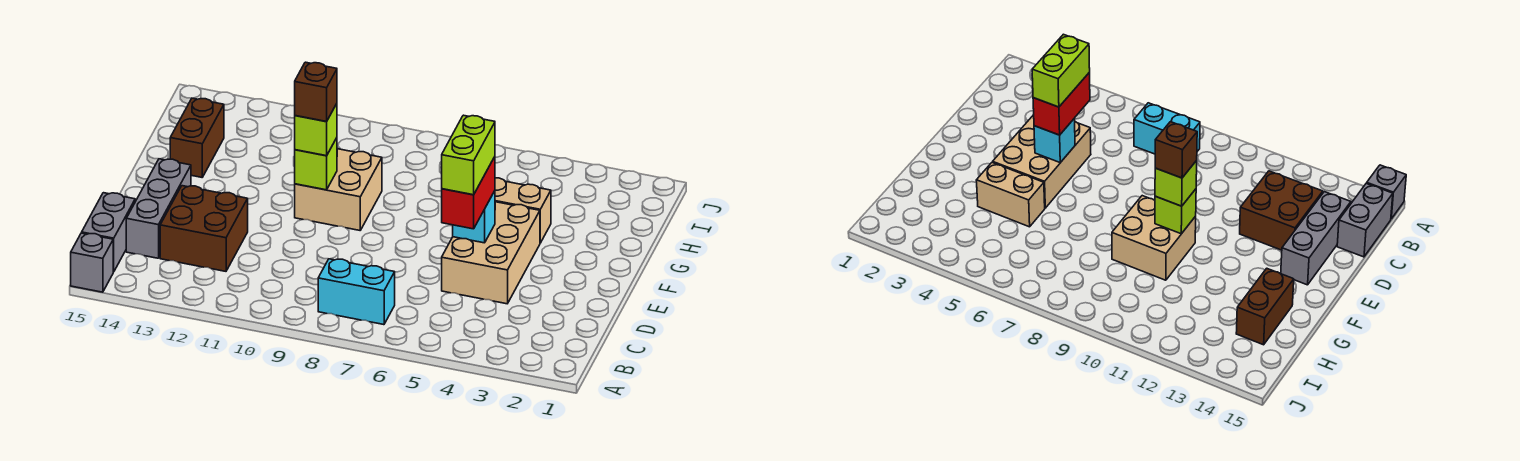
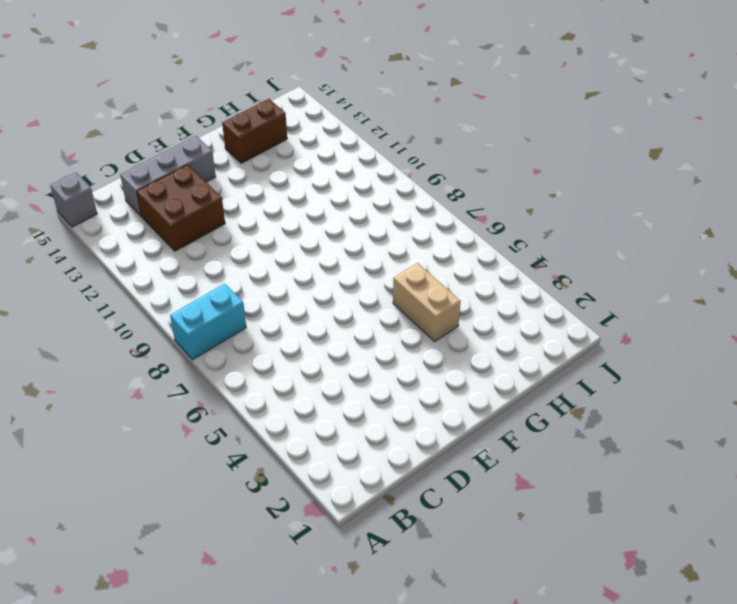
cyan brick A8:B8 level 1 -> cyan brick B7:B8 level 1
none -> grey brick B15:C15 level 1
none -> tan brick D4:F5 level 1
none -> tan brick F9:G10 level 1

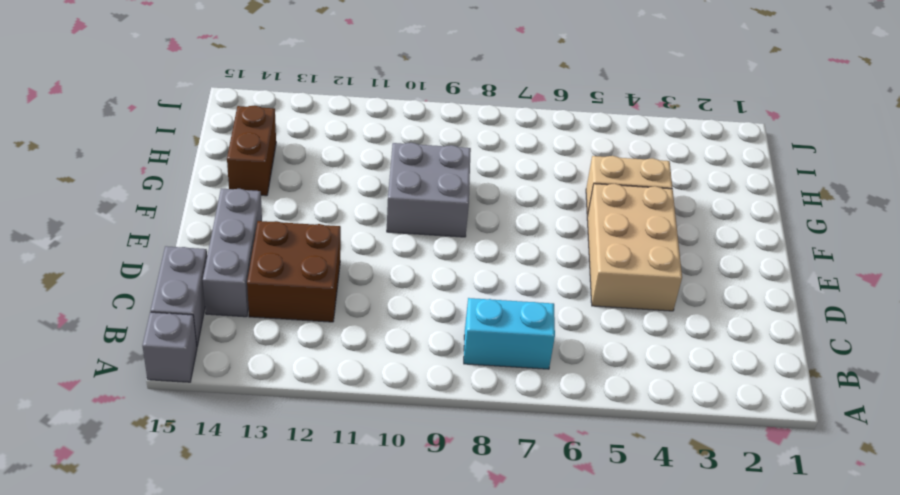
grey brick F9:G10 level 1 -> tan brick F9:G10 level 1
none -> cyan brick E5 level 2
none -> lime brick F10 level 2
none -> red brick D5:E5 level 3

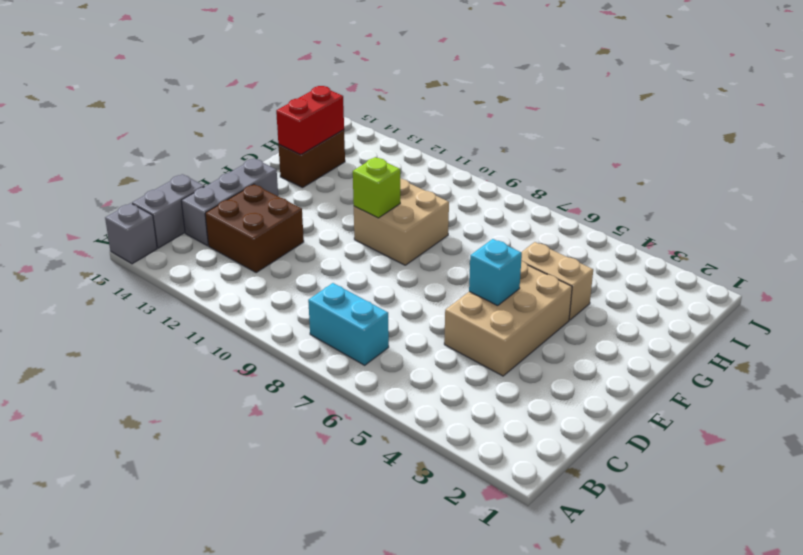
red brick G14:H14 level 2 -> red brick D5:E5 level 3
none -> lime brick F10 level 3
none -> lime brick D5:E5 level 4
none -> brown brick F10 level 4

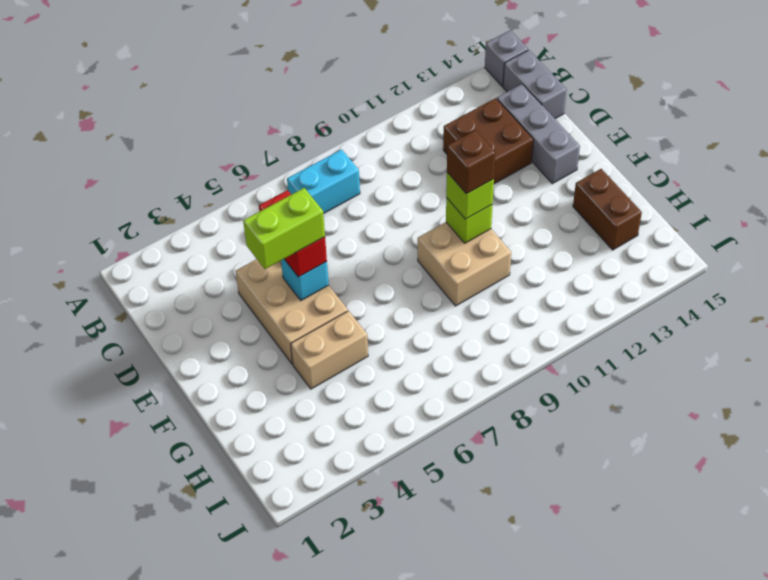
lime brick E4:E5 level 4 -> lime brick D5:E5 level 4

